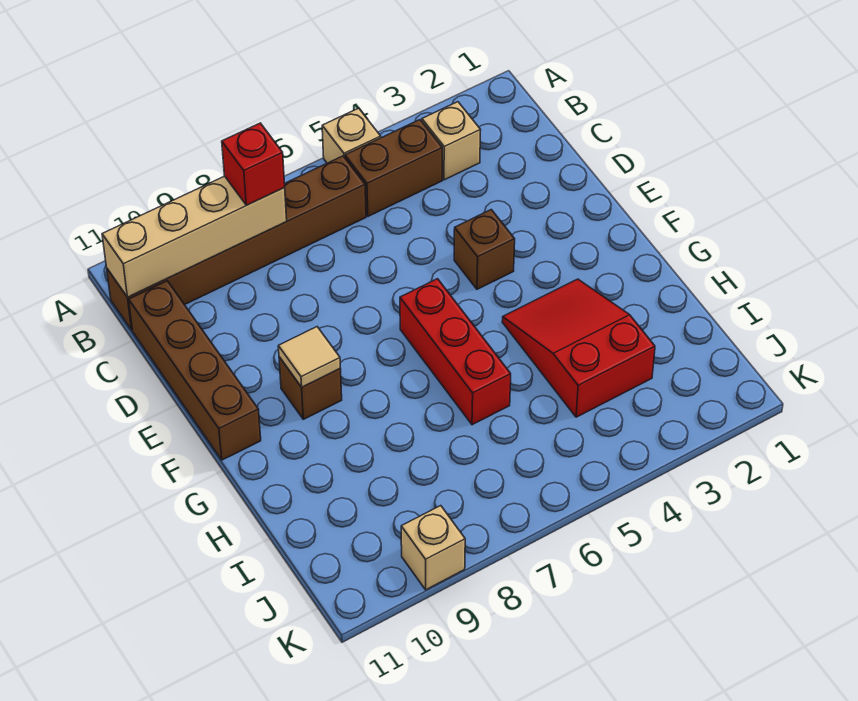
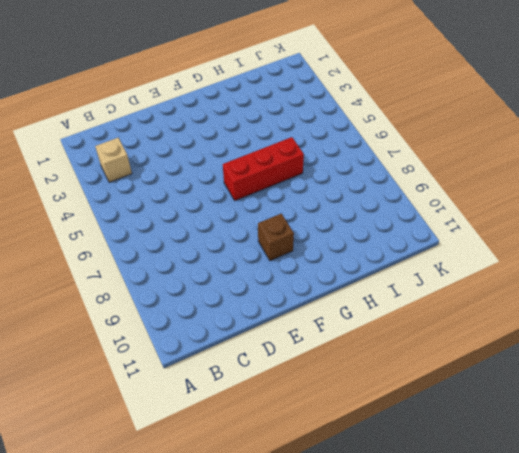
none -> tan brick A5 level 1
none -> brown brick B4:B5 level 1
none -> brown brick B6:B11 level 1

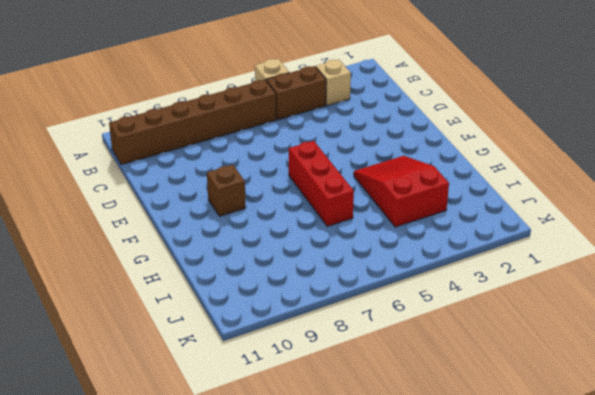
none -> brown brick C11:F11 level 1
none -> brown brick E4 level 1
none -> tan brick K9 level 1

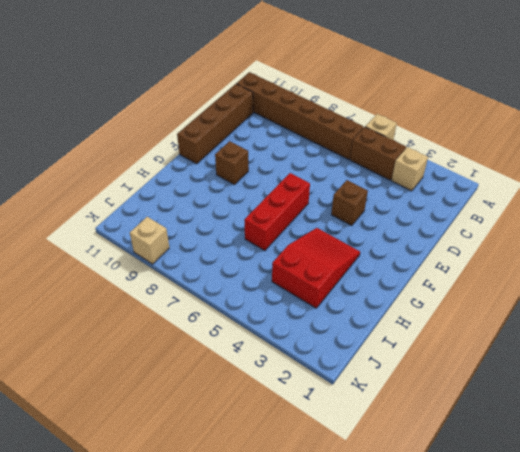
none -> tan brick B8:B11 level 2
none -> tan tile F9 level 2
none -> red brick B8 level 3

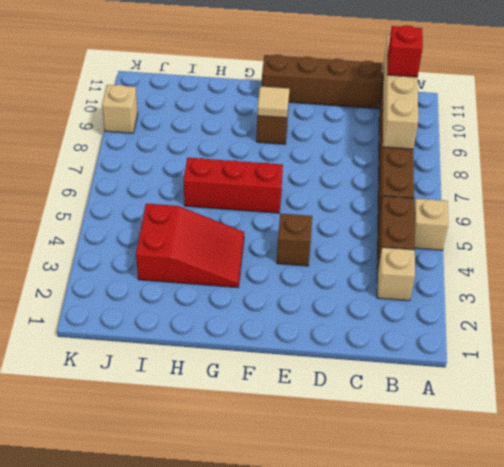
red brick B10 level 3 -> red brick B8 level 3

